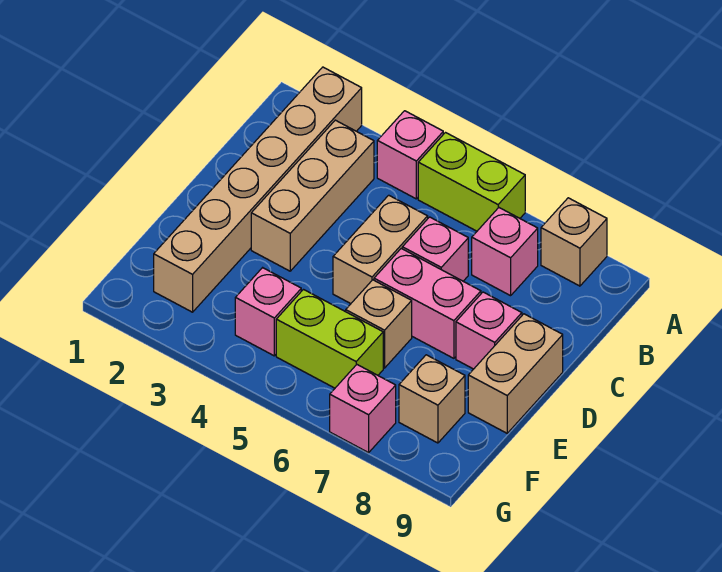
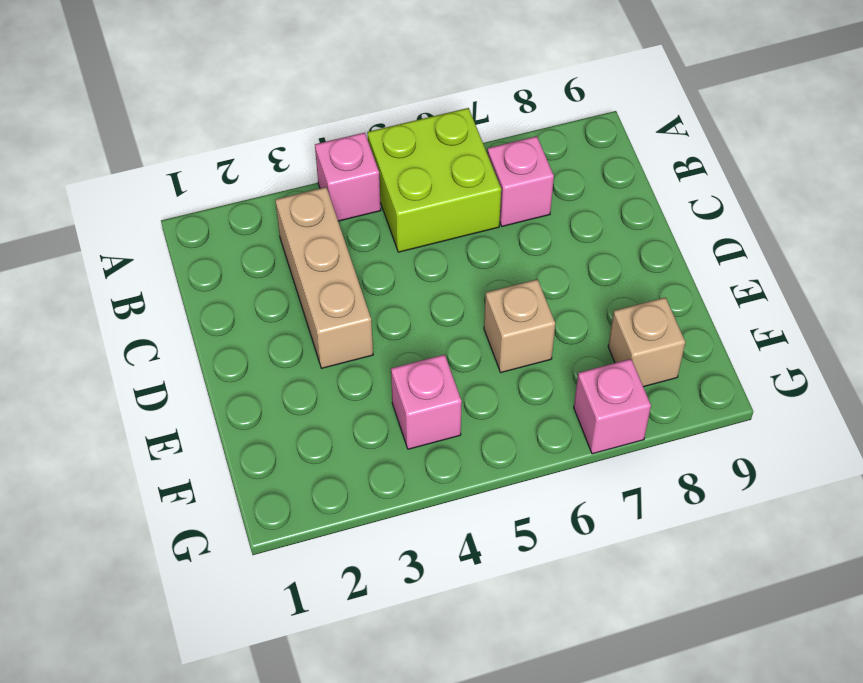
lime brick A5:B6 level 1 -> lime brick A5:A6 level 1
none -> tan brick A2:F2 level 1
none -> tan brick A8 level 1
none -> tan brick C5:D5 level 1

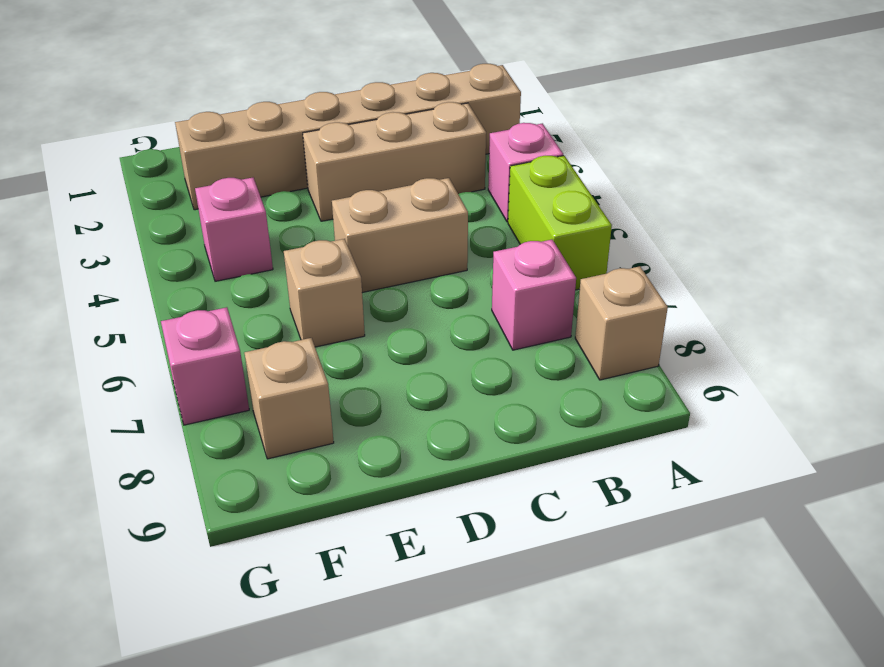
none -> pink brick C6 level 1
none -> pink brick D6:D7 level 1
none -> pink brick D8 level 1

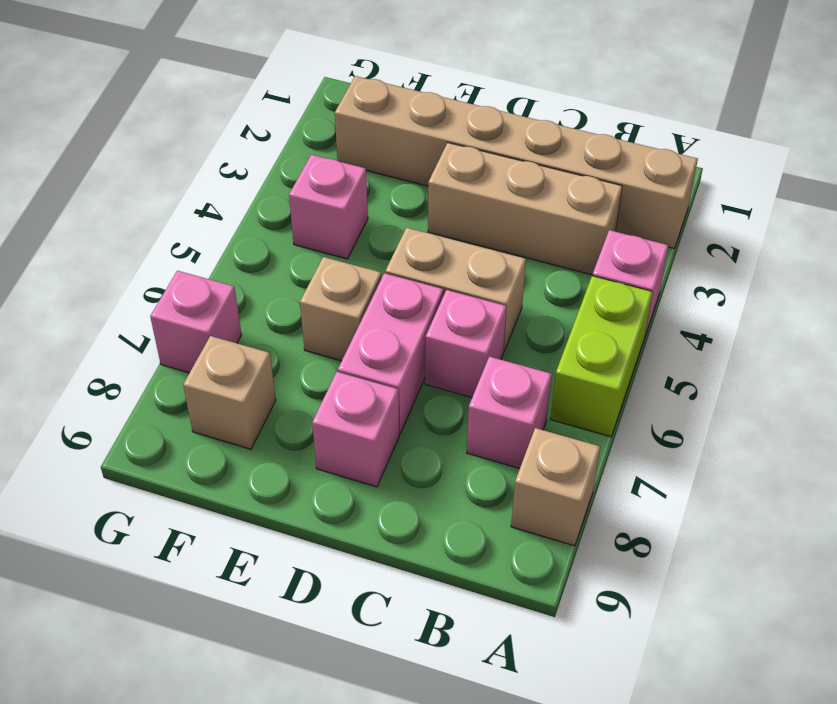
none -> tan brick D9:E9 level 1
none -> lime brick F5:F6 level 1

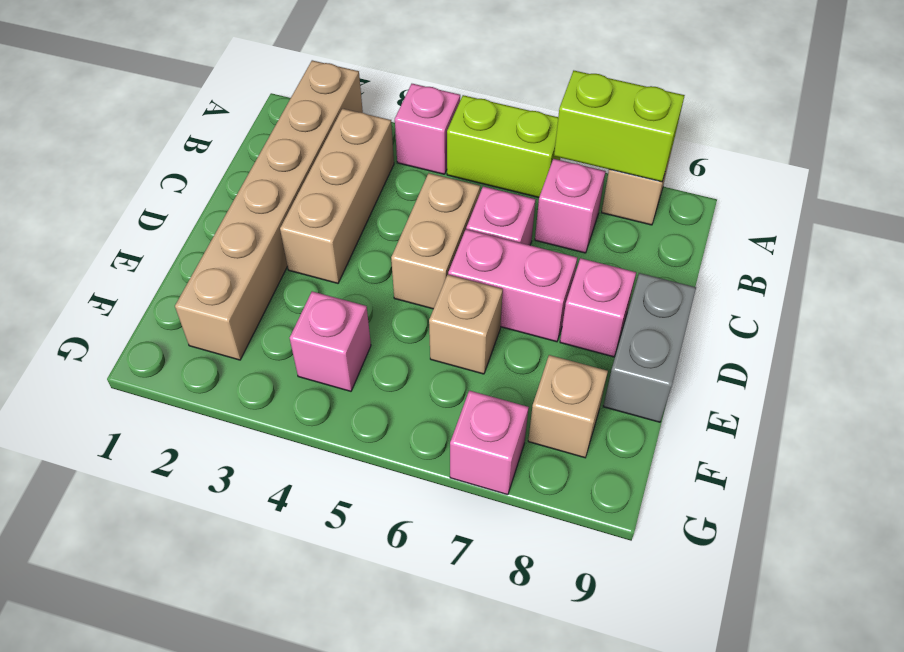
lime brick A7:A8 level 2 -> lime brick F5:F6 level 1
grey brick D9:E9 level 1 -> tan brick D9:E9 level 1

